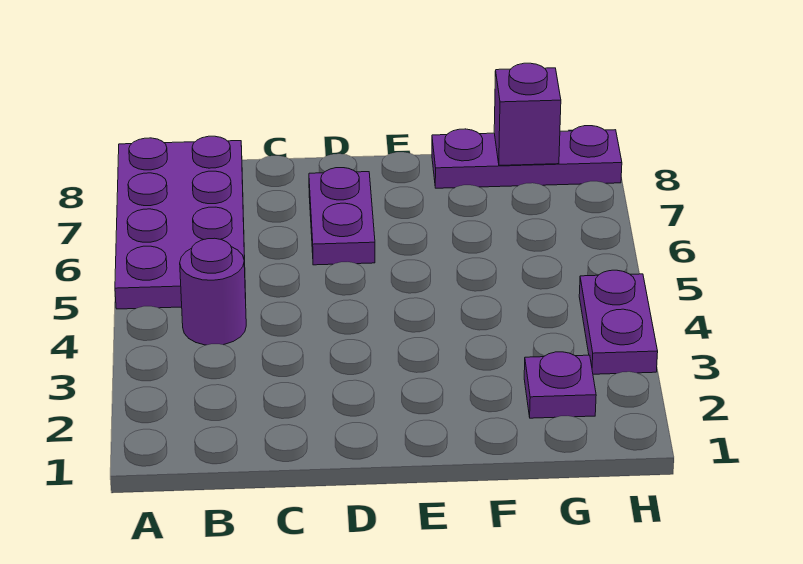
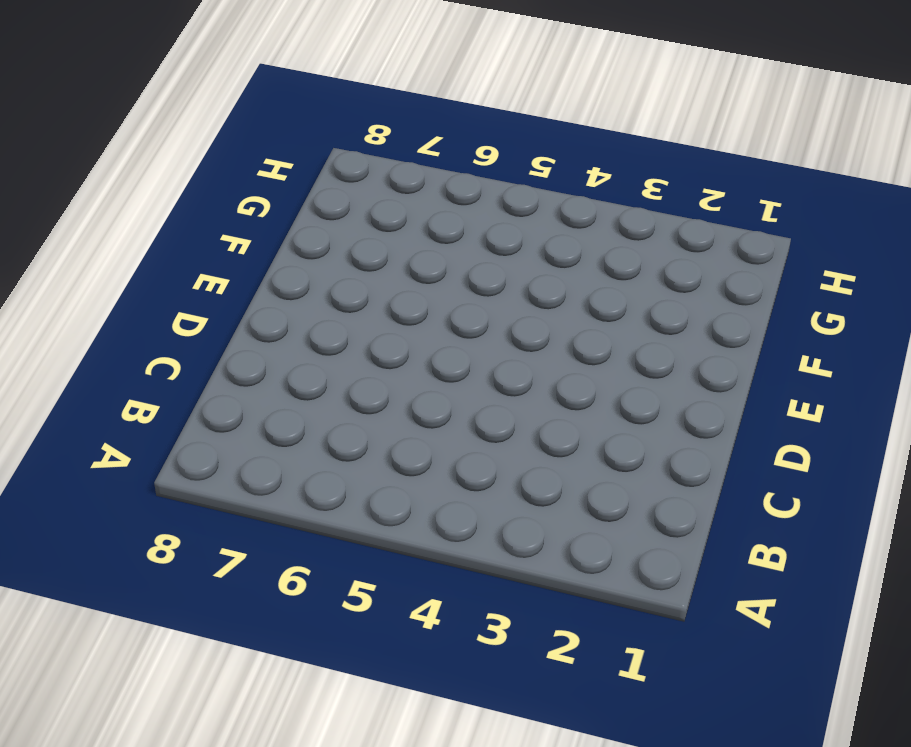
none -> purple plate A5:B8 level 1
none -> purple round brick B4 level 1

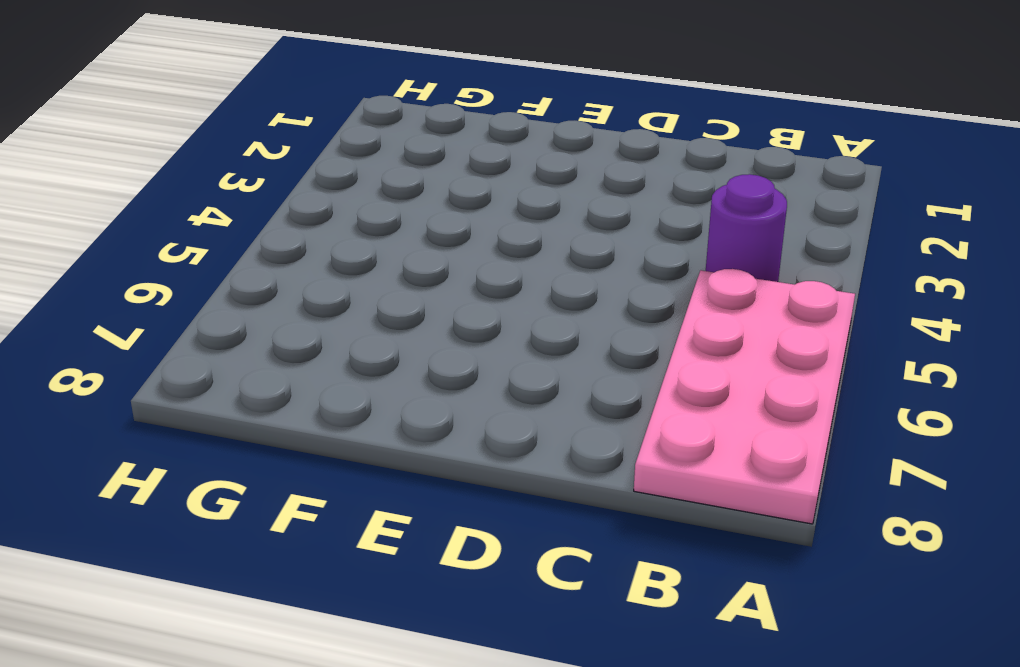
pink plate A5:B8 level 1 -> purple plate A5:B8 level 1
none -> purple plate D6:D7 level 1
none -> purple plate F8:H8 level 1

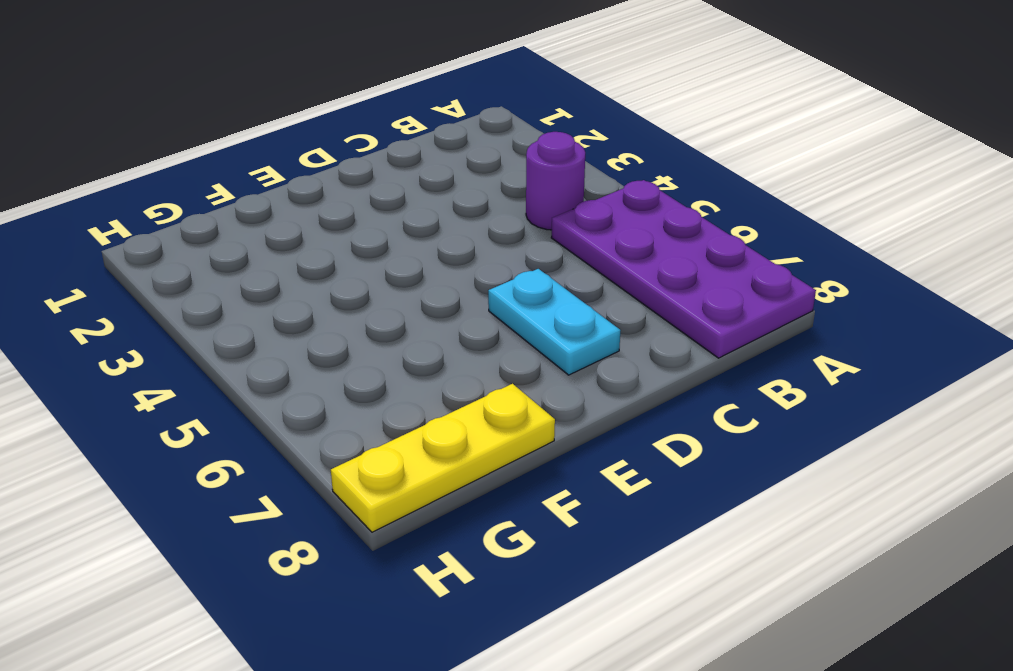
cyan plate D6:D7 level 1 -> purple plate D6:D7 level 1
yellow plate F8:H8 level 1 -> purple plate F8:H8 level 1
none -> purple plate G2 level 1
none -> purple plate H3:H4 level 1

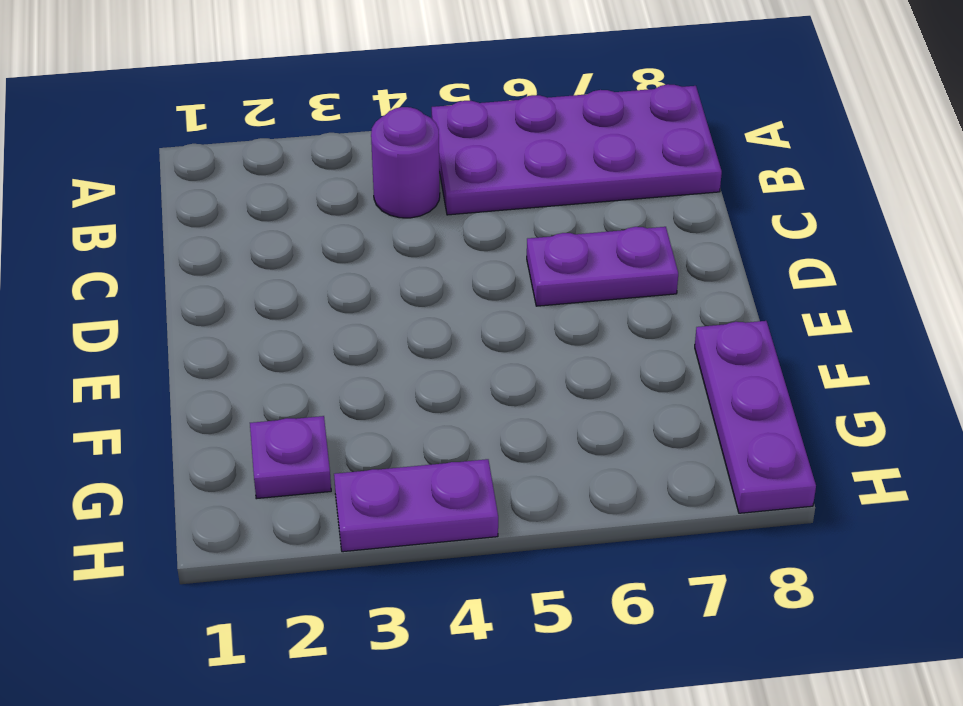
none -> purple brick G8 level 2

